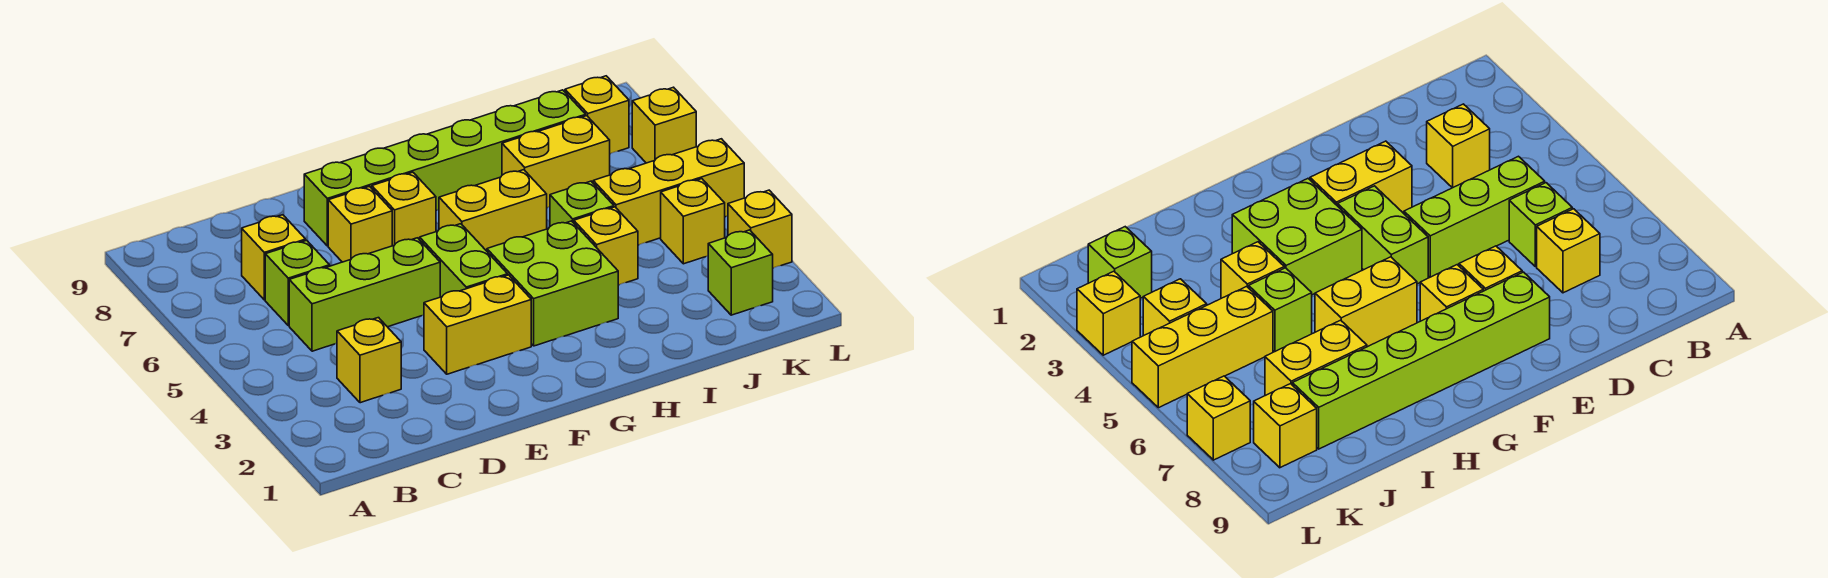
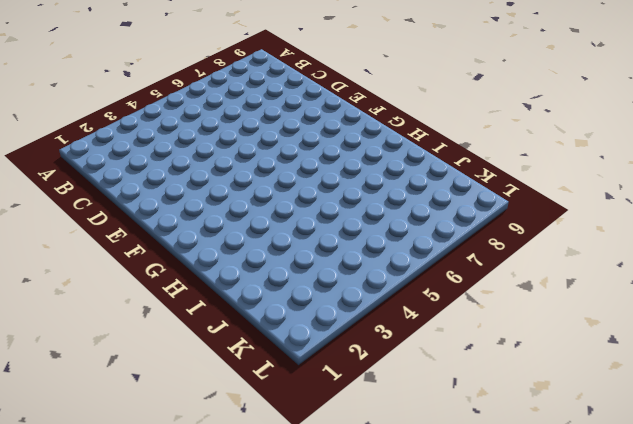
none -> yellow brick C3 level 1
none -> lime brick C5:E5 level 1
none -> lime brick C6 level 1

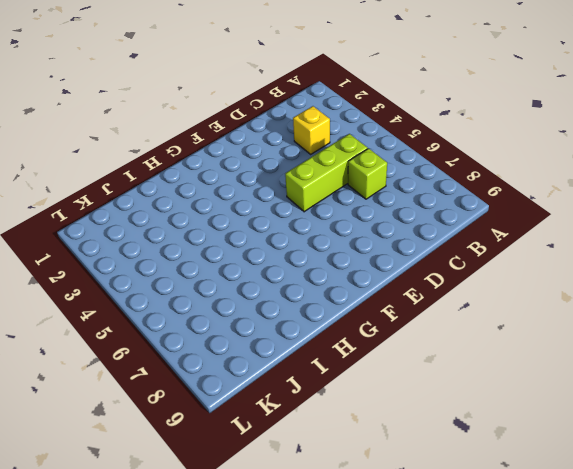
none -> yellow brick C7 level 1
none -> yellow brick E3:F3 level 1
none -> yellow brick E7 level 1

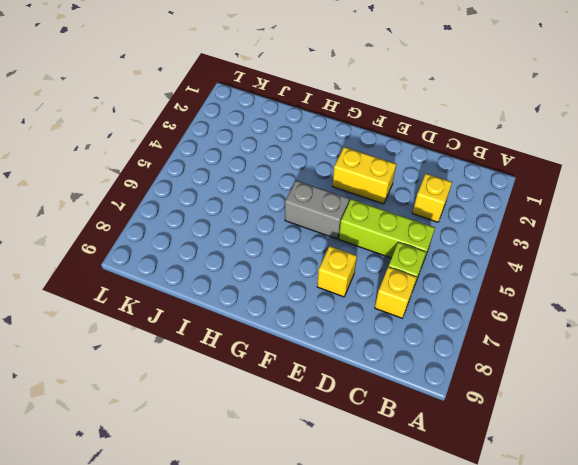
grey brick F5:G5 level 1 -> lime brick F4:F5 level 1
none -> lime brick E8:J8 level 1
none -> yellow brick F7 level 1
none -> lime brick G3:H4 level 1

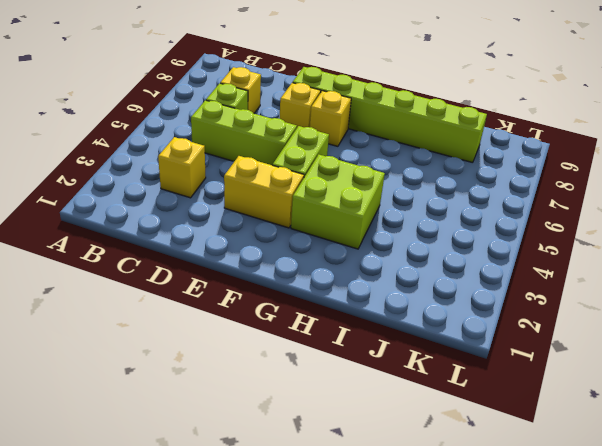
none -> yellow brick G6:H6 level 1
none -> yellow brick I4 level 1
none -> lime brick I5 level 1

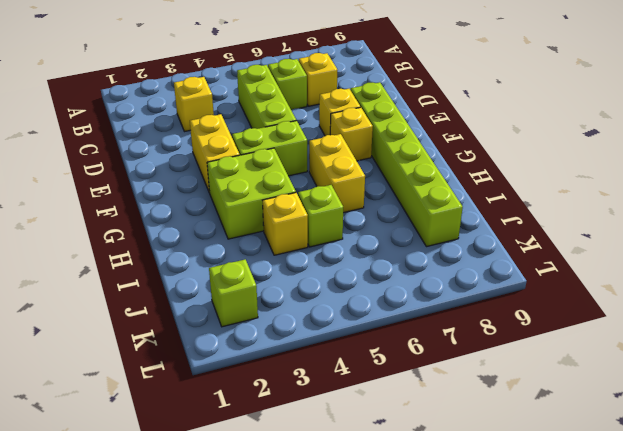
none -> yellow brick I7:J7 level 1
none -> yellow brick J5:L5 level 1
none -> yellow brick K4 level 1

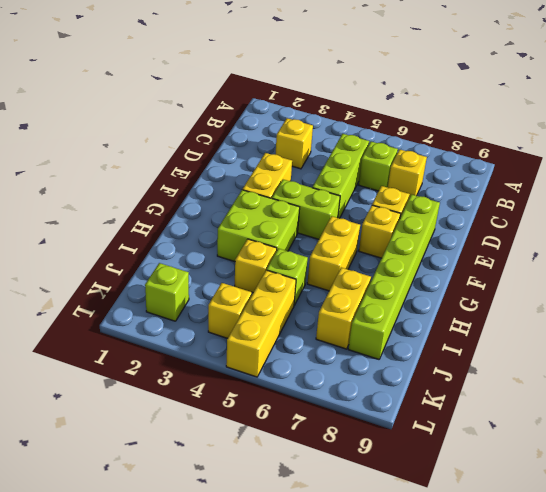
none -> yellow brick K8 level 1
none -> yellow brick L3 level 1
none -> yellow brick L7 level 1

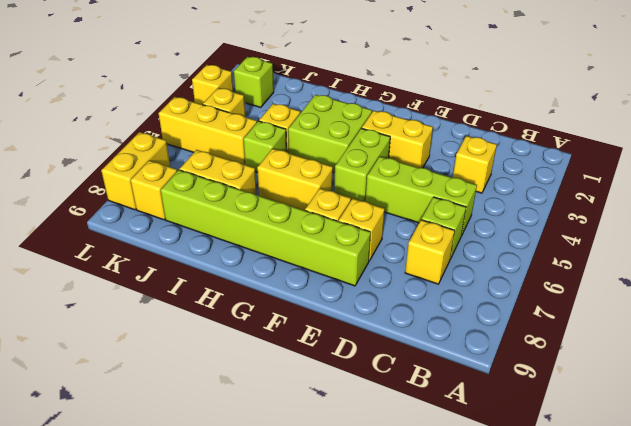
yellow brick L7:L8 level 1 -> yellow brick L7 level 1

